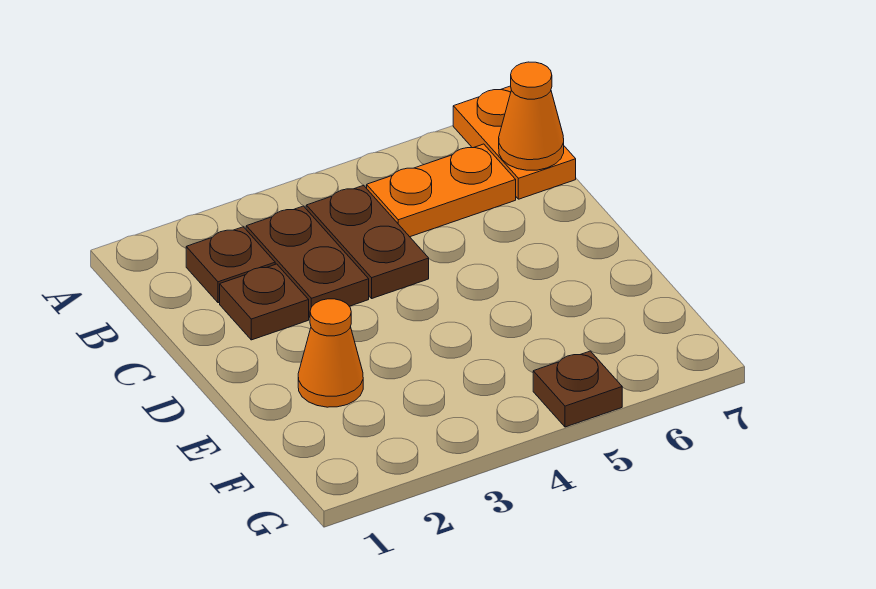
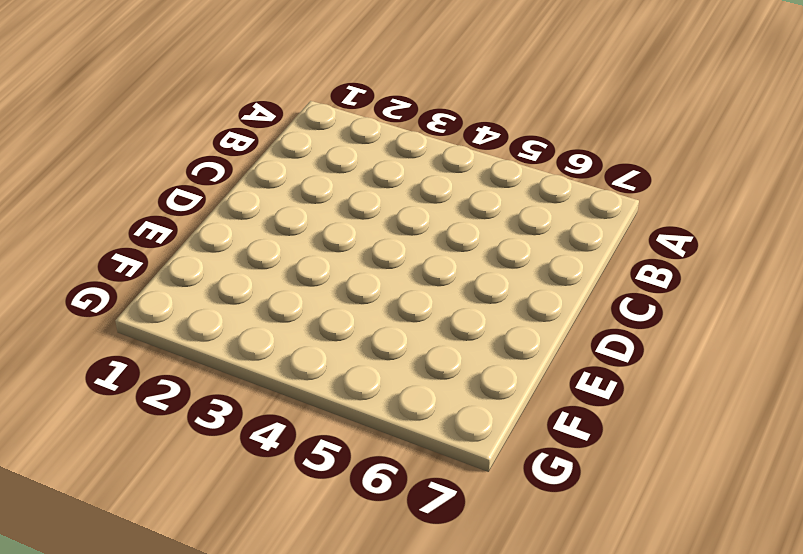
none -> orange plate A7:B7 level 1
none -> brown plate B2 level 1

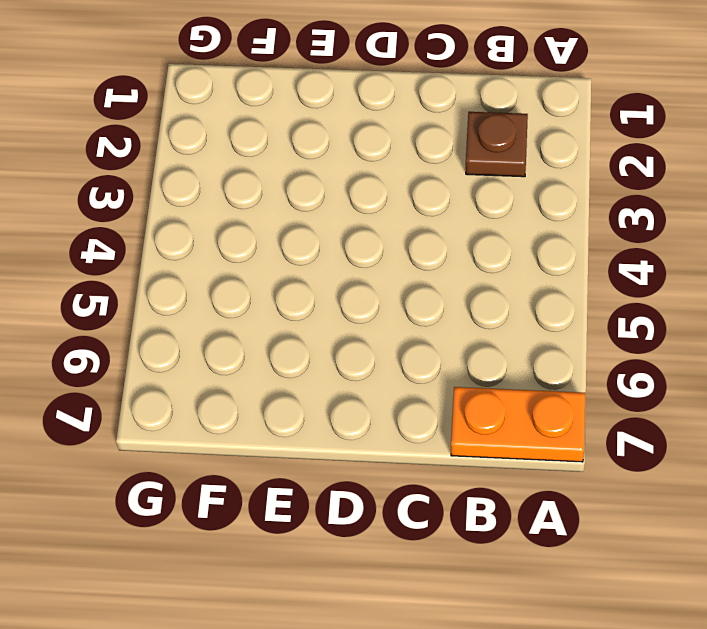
none -> brown plate B3:C3 level 1
none -> brown plate B4:C4 level 1

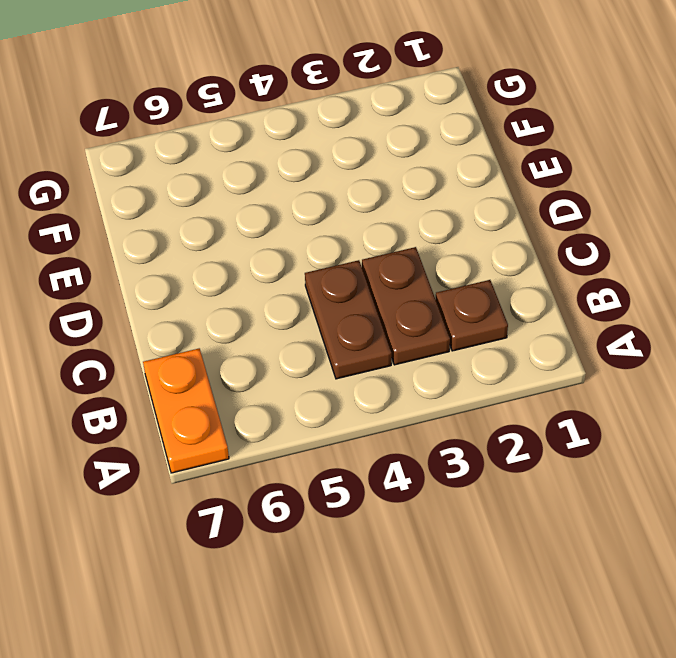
none -> orange plate B5:B6 level 1
none -> brown plate C2 level 1

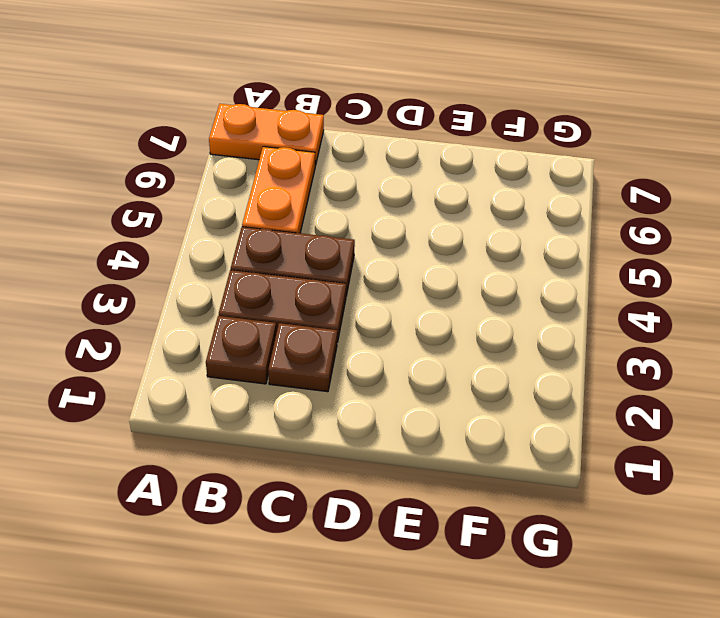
none -> orange cone E2 level 1
none -> brown plate G5 level 1

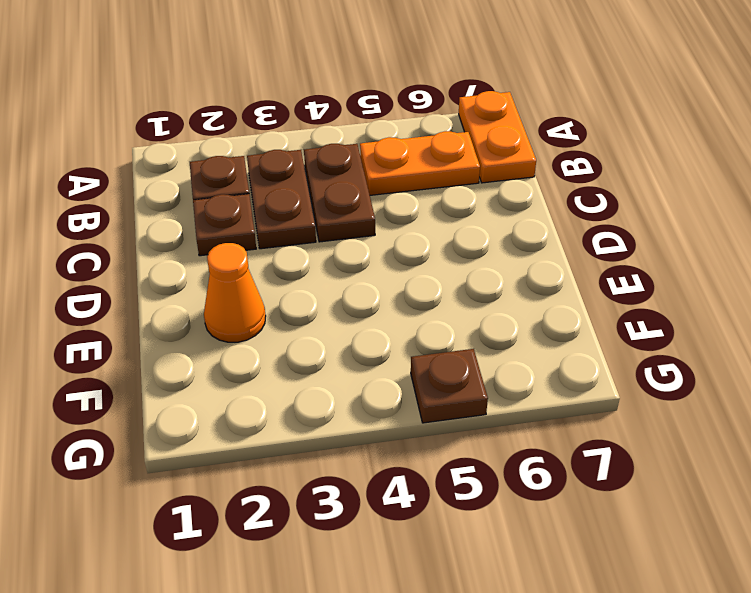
none -> orange cone B7 level 2

